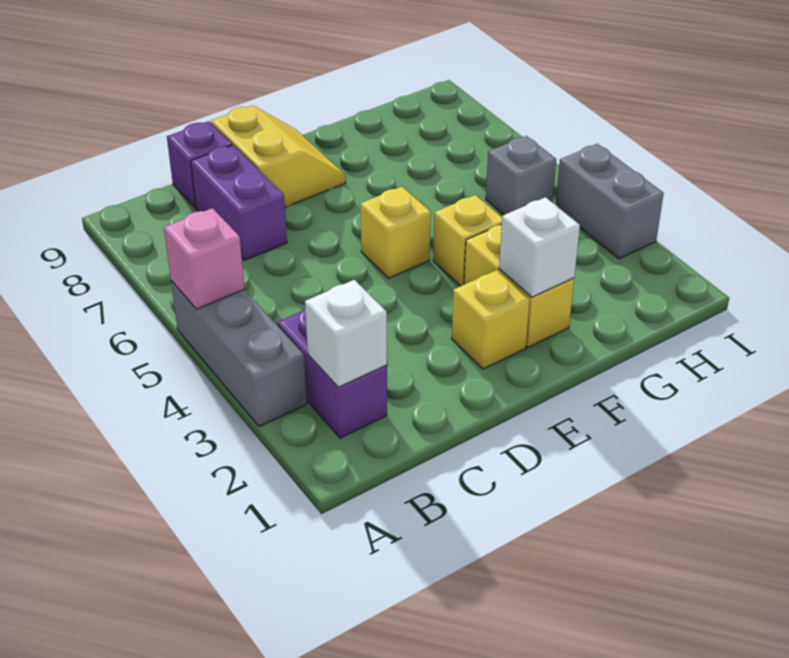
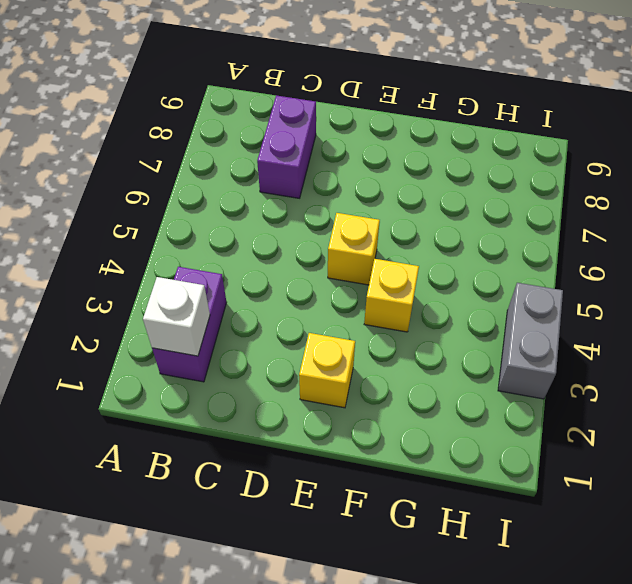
none -> grey brick A3:A5 level 1
none -> purple brick C9 level 1
none -> yellow slope D8:E9 level 1 top D

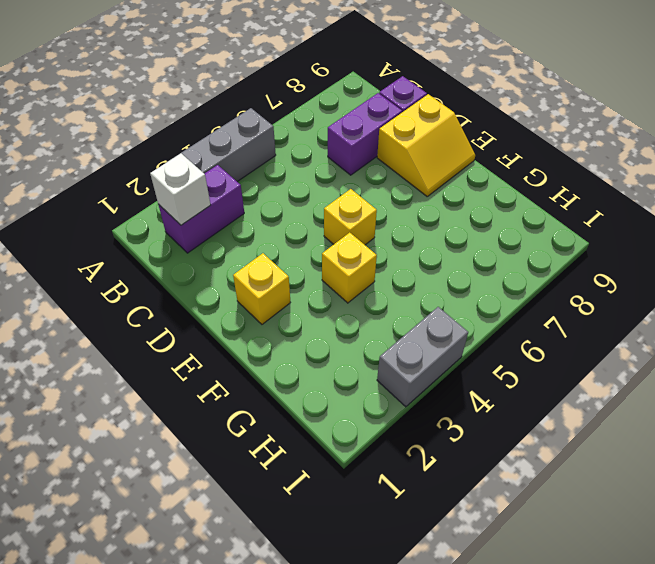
none -> yellow brick F2:F3 level 1
none -> grey brick H5 level 1
none -> pink brick A5 level 2

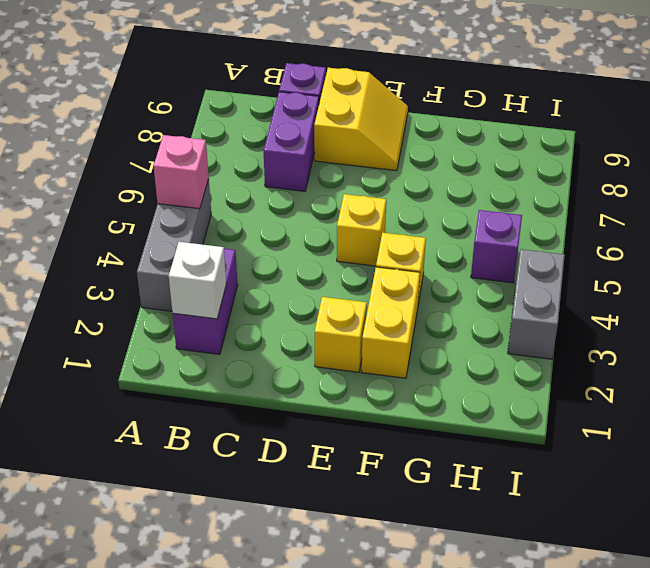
purple brick H5 level 1 -> grey brick H5 level 1
none -> white brick F2 level 2

